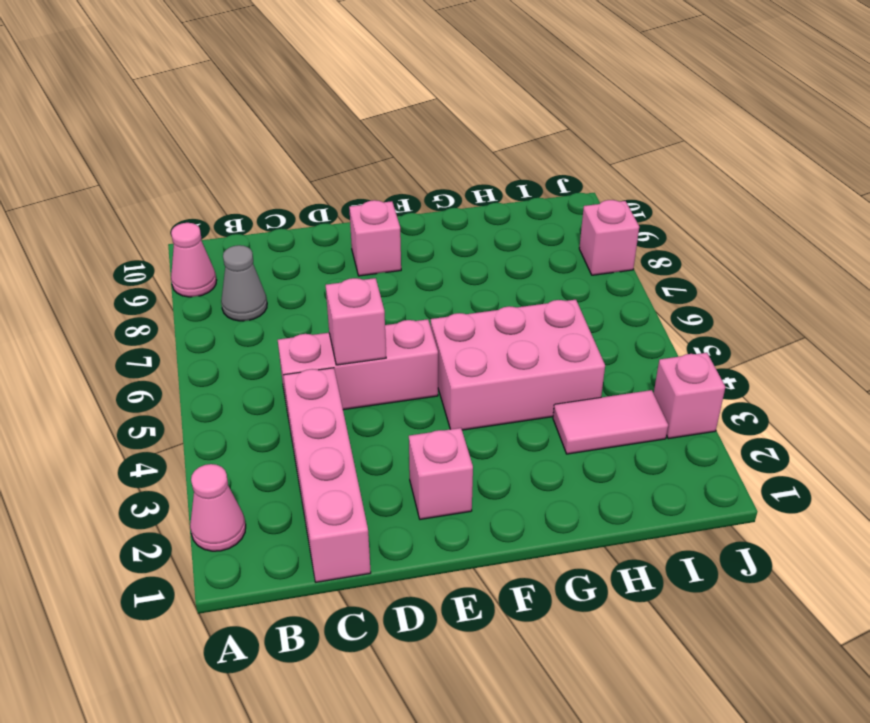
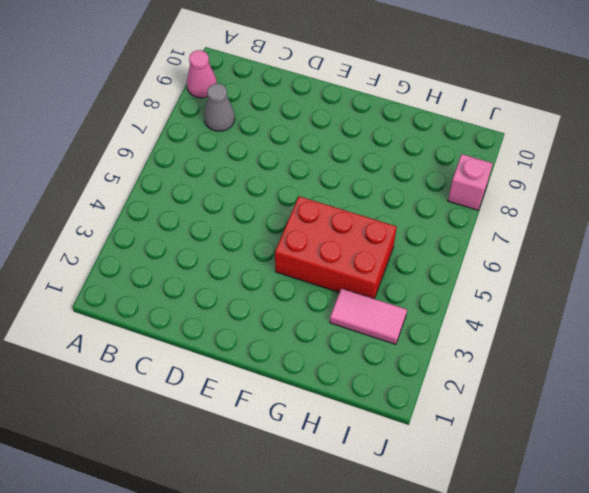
red brick F4:H5 level 1 -> pink brick F4:H5 level 1
none -> pink cone A2 level 1
none -> pink brick C1:C4 level 1
none -> pink brick C5:E5 level 1

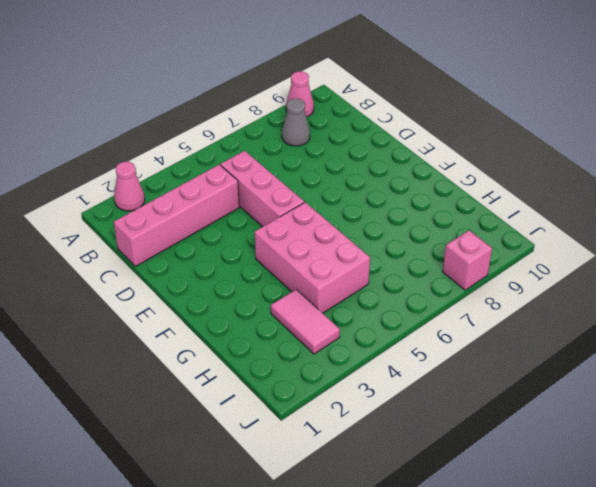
none -> pink brick E2 level 1
none -> pink brick E9 level 1
none -> pink brick J3 level 1

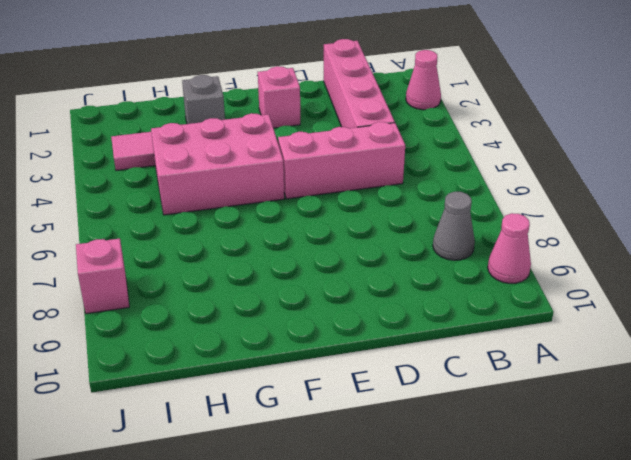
grey brick G2 level 1 -> none
none -> pink brick E9 level 1
none -> pink brick J3 level 1
none -> pink brick D5 level 2

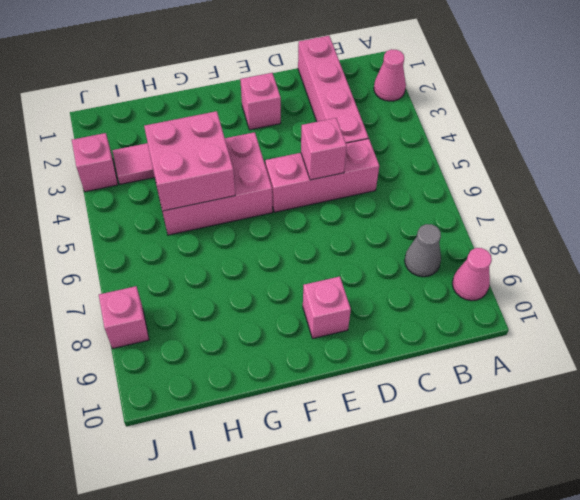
pink brick G4:H5 level 2 -> none

